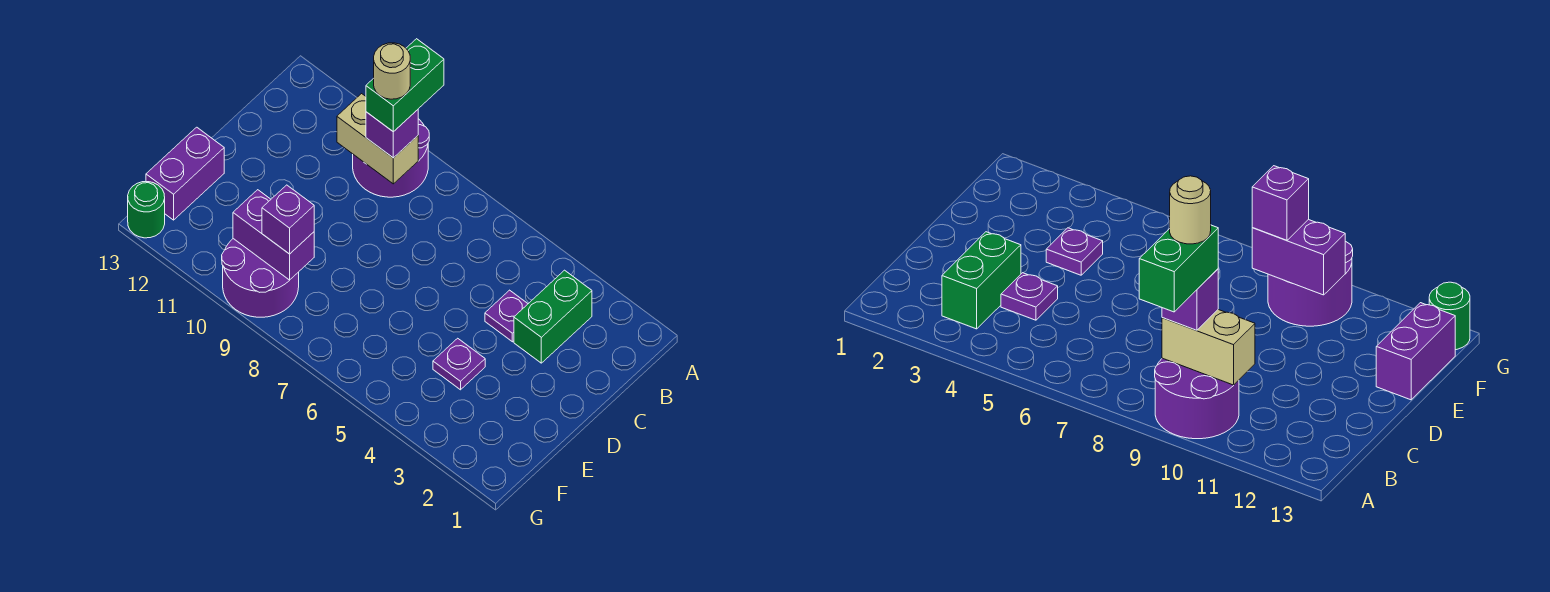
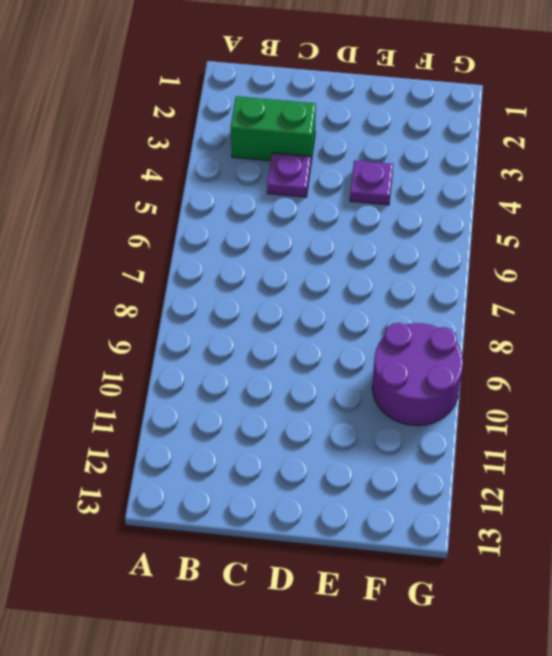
none -> purple round brick A9:B10 level 1
none -> purple brick E13:F13 level 1
none -> green round brick G13 level 1

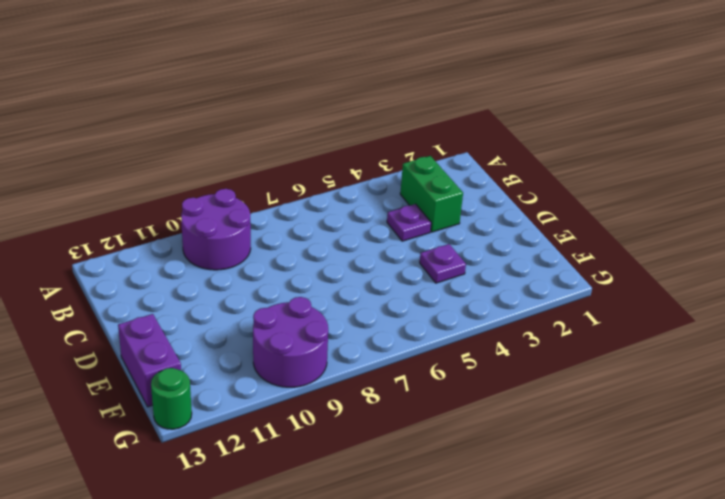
none -> tan brick B9:B10 level 2
none -> purple brick F9:F10 level 2
none -> purple brick B9 level 3

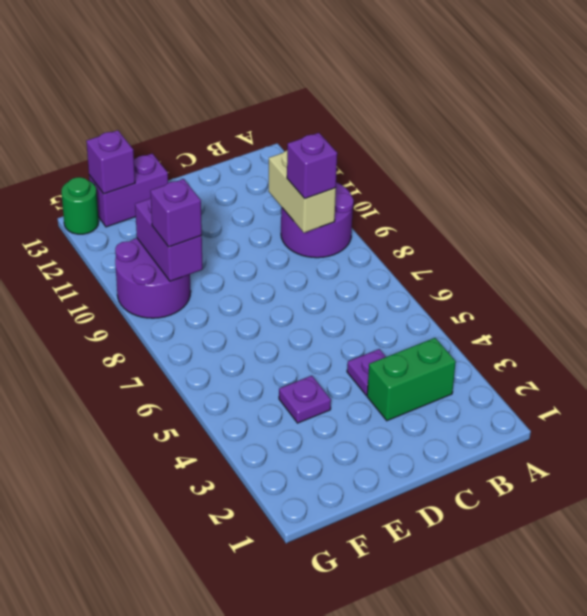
purple brick F13 level 2 -> none
none -> green brick A9:B9 level 4
none -> tan round brick B9 level 5

